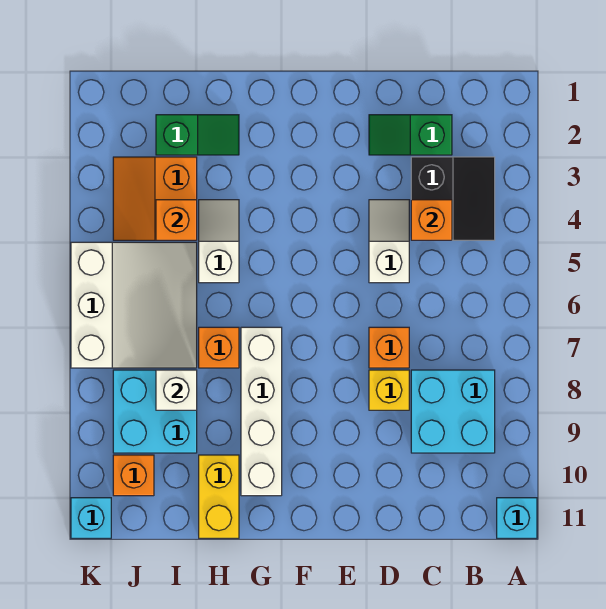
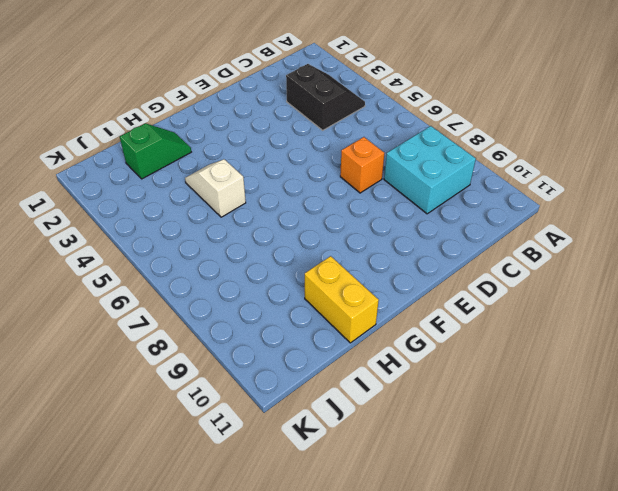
none -> cyan brick A11 level 1
none -> green slope C2:D2 level 1 top C
none -> white slope D4:D5 level 1 top 5

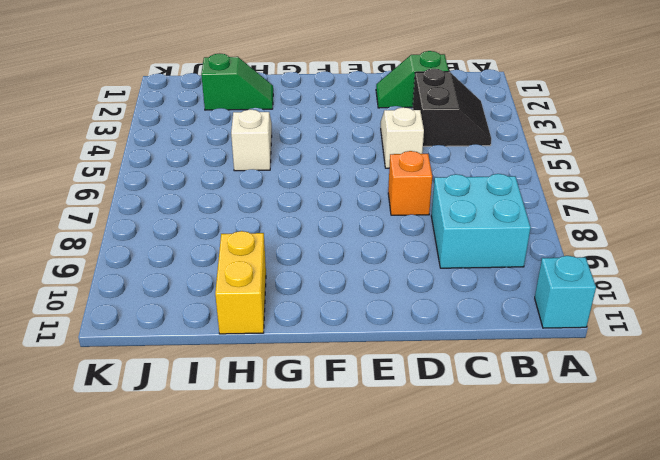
none -> yellow brick D8 level 1
none -> white brick G7:G10 level 1
none -> orange brick H7 level 1

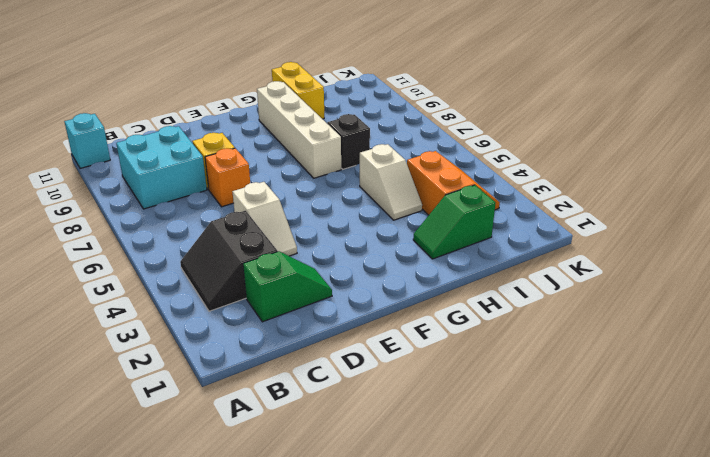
black brick H7 level 1 -> orange brick H7 level 1
none -> white slope I5:K7 level 1 top K
none -> cyan brick I8:J9 level 1
none -> orange brick J10 level 1

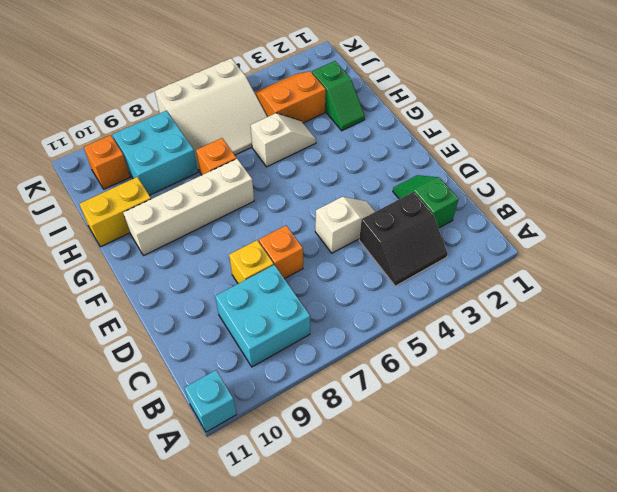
none -> cyan brick K11 level 1
none -> orange brick C4 level 2
none -> orange brick I4 level 2

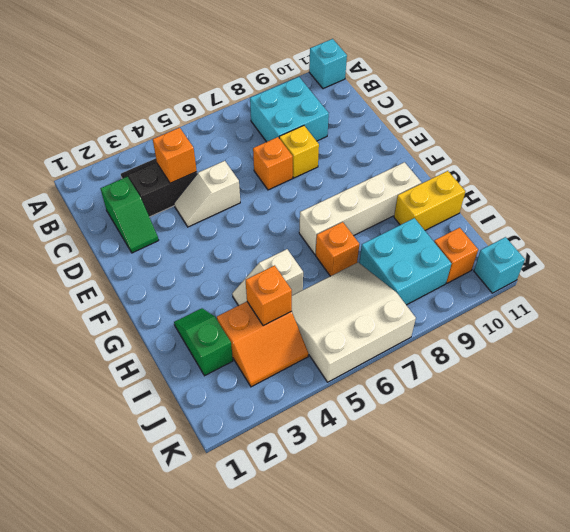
none -> white brick I8 level 2

